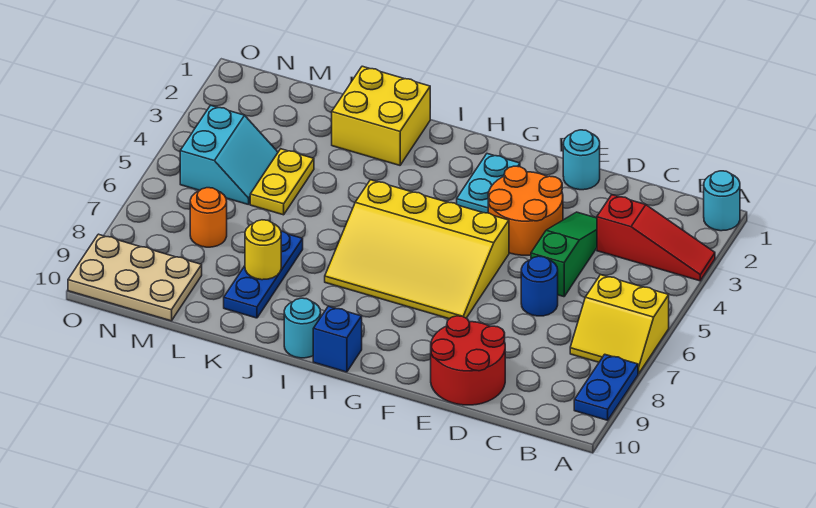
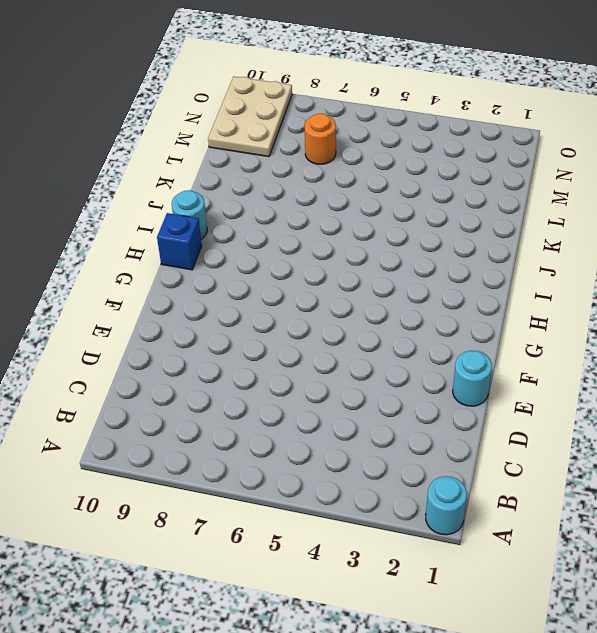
none -> red slope A3:C3 level 1 top C
none -> yellow slope A6:B7 level 1 top 6
none -> blue plate A8:A9 level 1

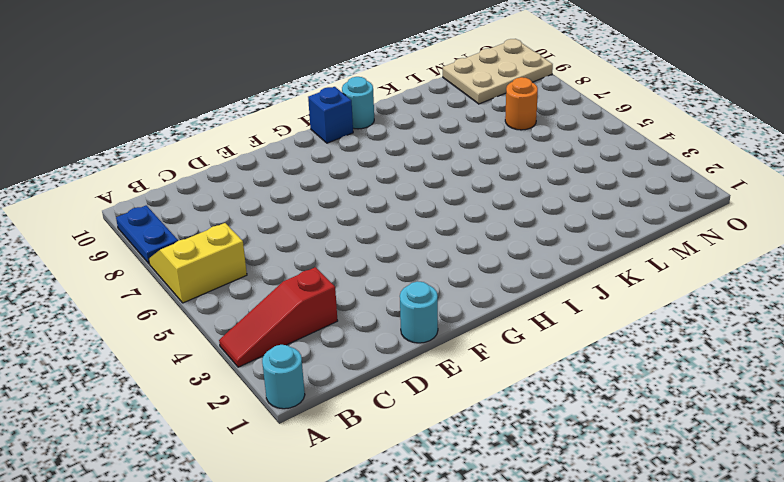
none -> green slope D3:D5 level 1 top 5
none -> blue round brick D6 level 1
none -> red round brick D9:E10 level 1

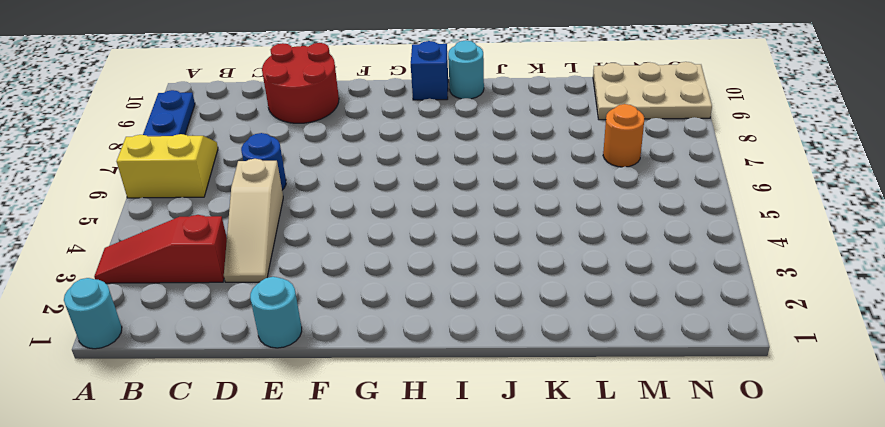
tan slope D3:D5 level 1 top 5 -> green slope D3:D5 level 1 top 5
none -> orange round brick E3:F4 level 1
none -> yellow slope F5:I7 level 1 top 5
none -> cyan plate G2:G3 level 1

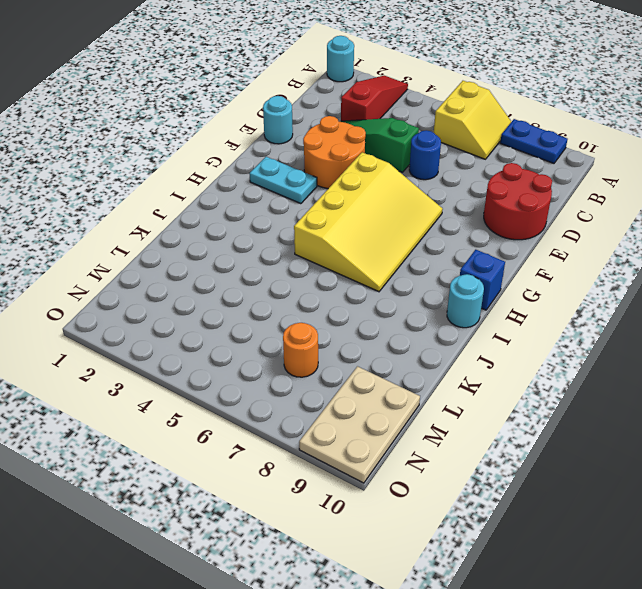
none -> yellow brick J1:K2 level 1
none -> blue plate K7:K9 level 1
none -> yellow plate L4:L5 level 1

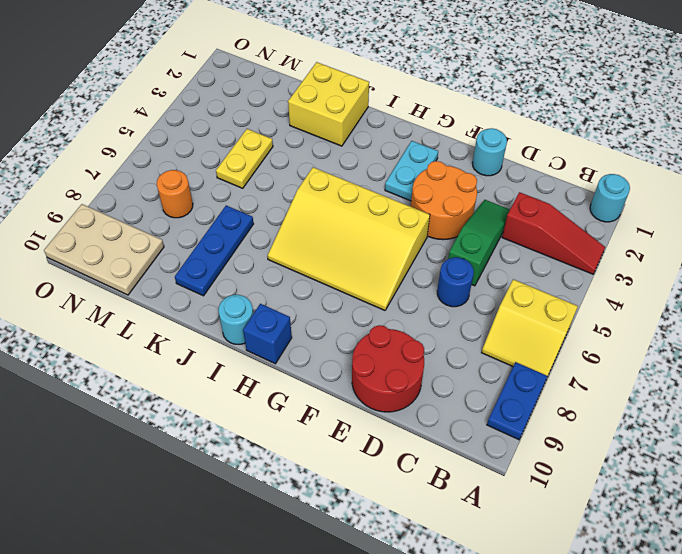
none -> cyan slope M4:N5 level 1 top N
none -> yellow round brick K8 level 2

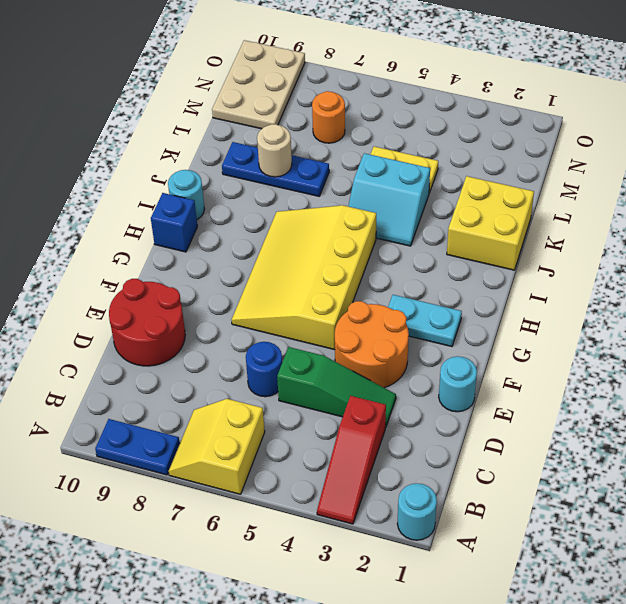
cyan slope J4:K5 level 1 top K -> cyan slope M4:N5 level 1 top N
tan round brick K8 level 2 -> yellow round brick K8 level 2

